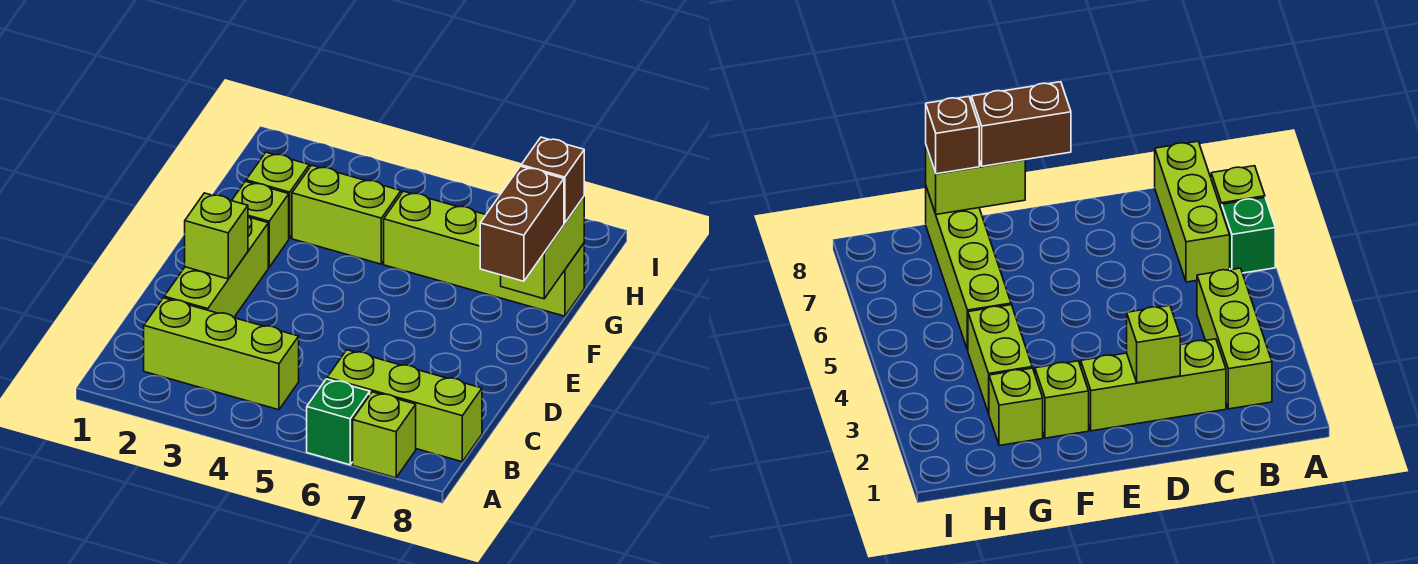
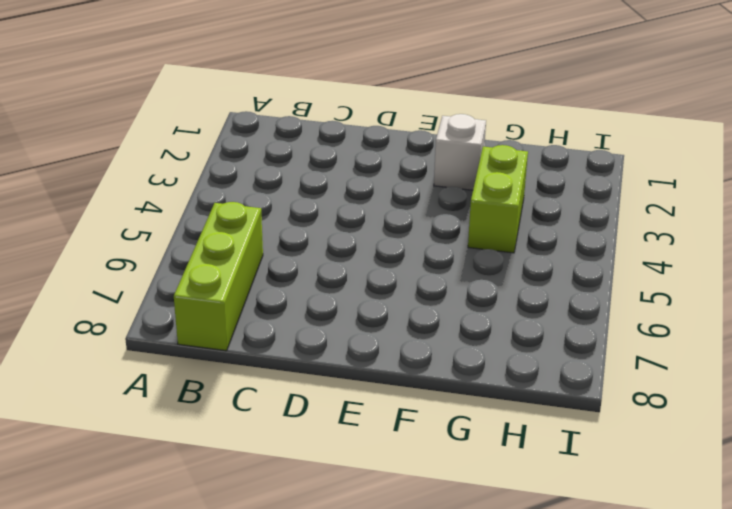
white brick F2 level 1 -> lime brick F2 level 1
none -> green brick A6 level 1
none -> lime brick A7 level 1
none -> lime brick B2:B4 level 1

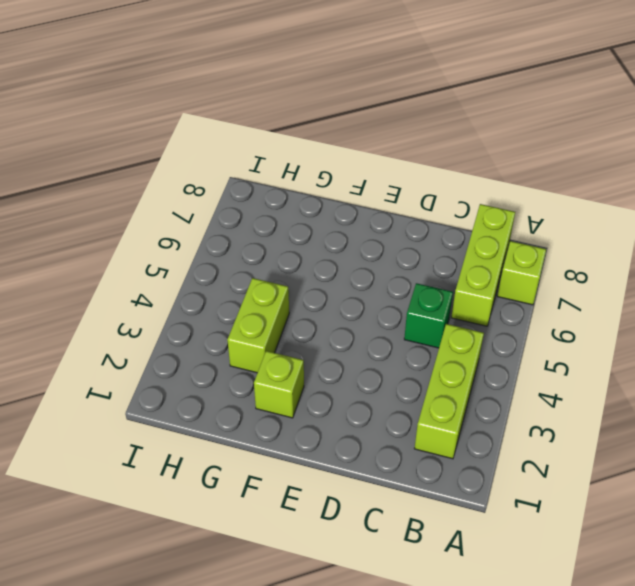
green brick C5 level 1 -> green brick A6 level 1
none -> lime brick C2:E2 level 1
none -> lime brick G2 level 1
none -> lime brick G5:G8 level 1

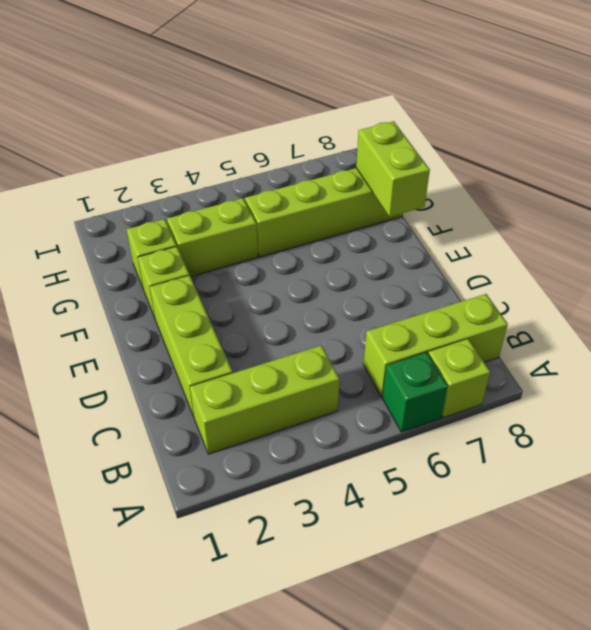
none -> lime brick D2 level 2
none -> brown brick E8:F8 level 3
none -> brown brick G8 level 3

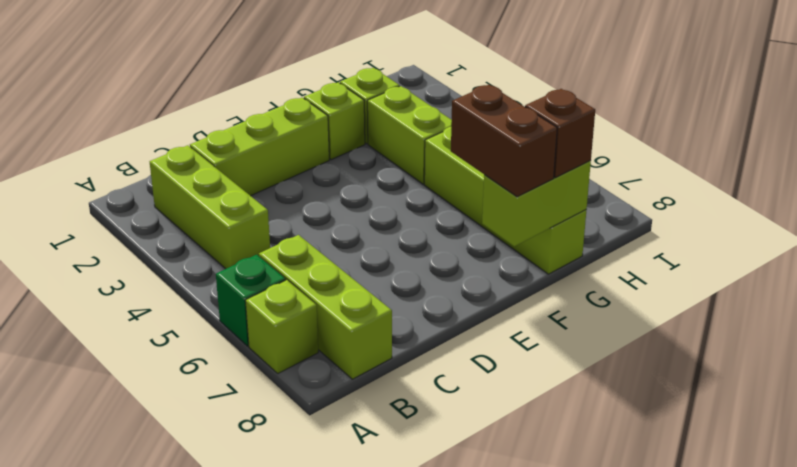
brown brick F7:F8 level 3 -> brown brick E8:F8 level 3
none -> lime brick D2 level 2

